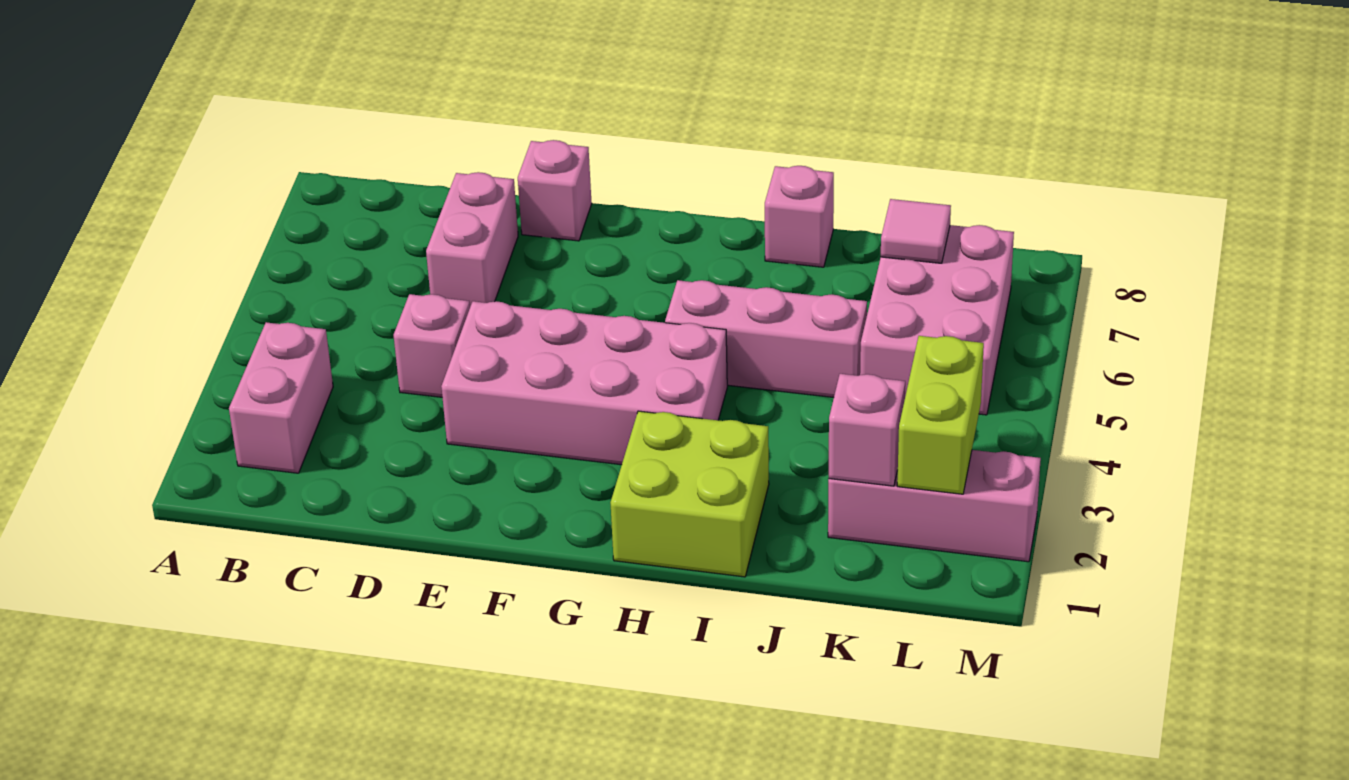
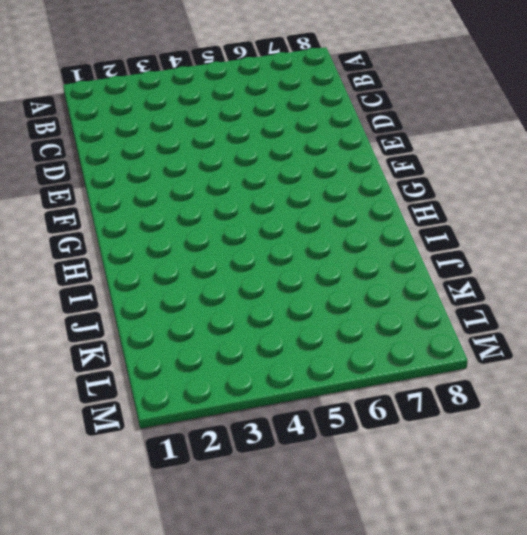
none -> pink brick B2:B3 level 1
none -> pink brick D4 level 1
none -> pink brick D6:D7 level 1

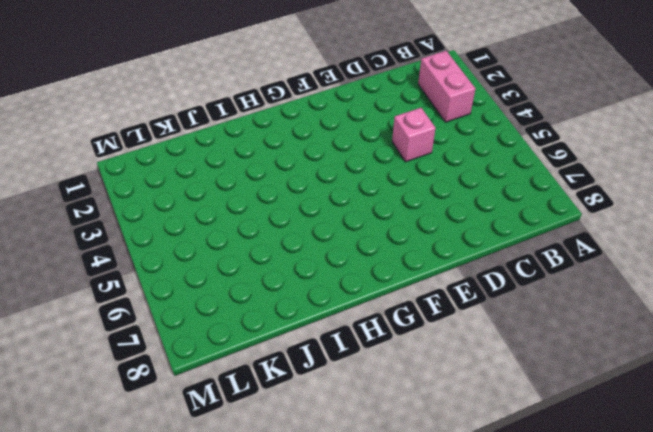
none -> pink brick D6:D7 level 1
none -> pink brick E3:H4 level 1
none -> pink brick E8 level 1

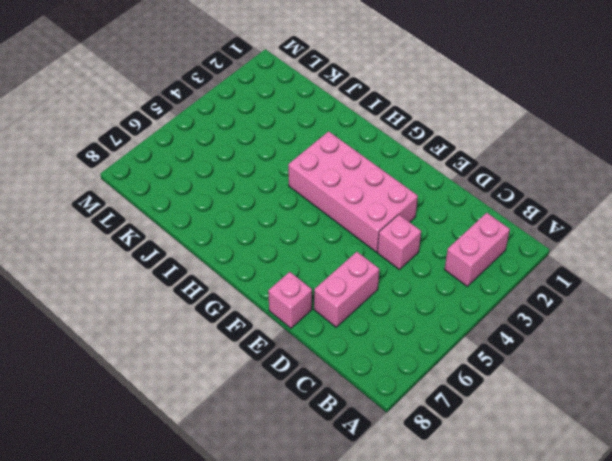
none -> lime brick H1:I2 level 1
none -> pink brick H5:J5 level 1
none -> pink brick I8 level 1

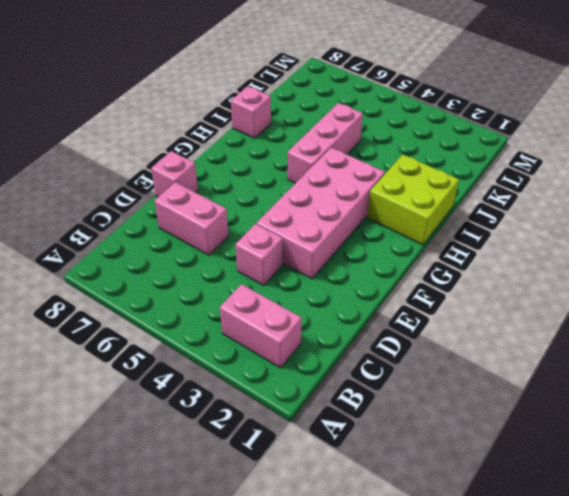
none -> pink brick K2:M2 level 1
none -> pink brick K5:L7 level 1
none -> pink brick K2 level 2

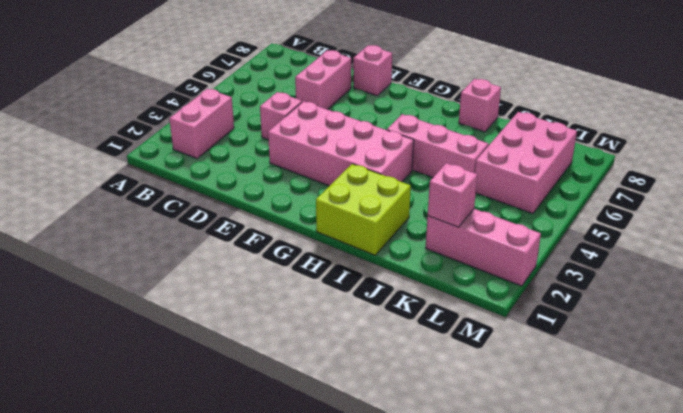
none -> pink tile K7 level 2
none -> lime brick L2:L3 level 2

